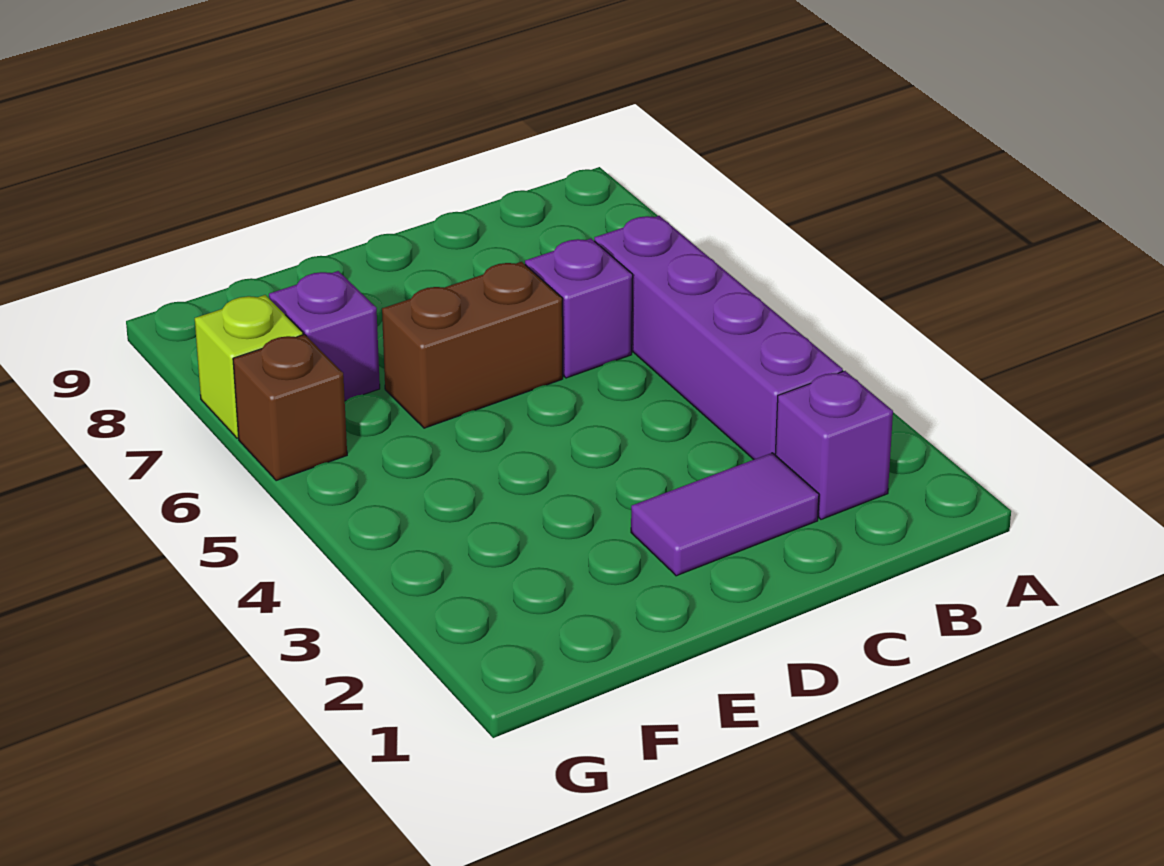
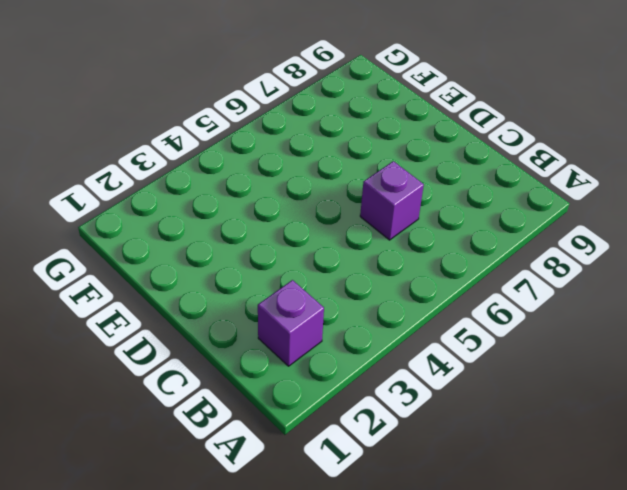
none -> purple brick B3:B6 level 1
none -> purple tile C2:D2 level 1

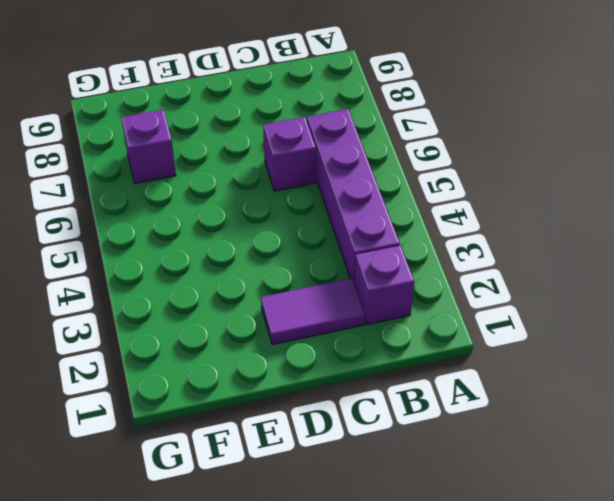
none -> brown brick D6:E6 level 1
none -> brown brick G6 level 1

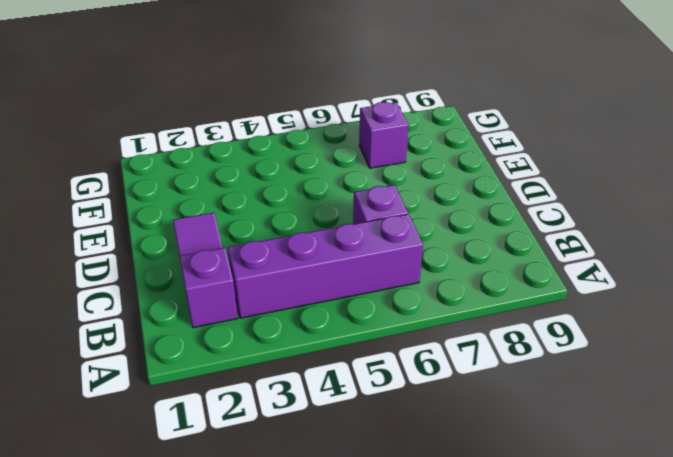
none -> brown brick D6:E6 level 1
none -> brown brick G6 level 1

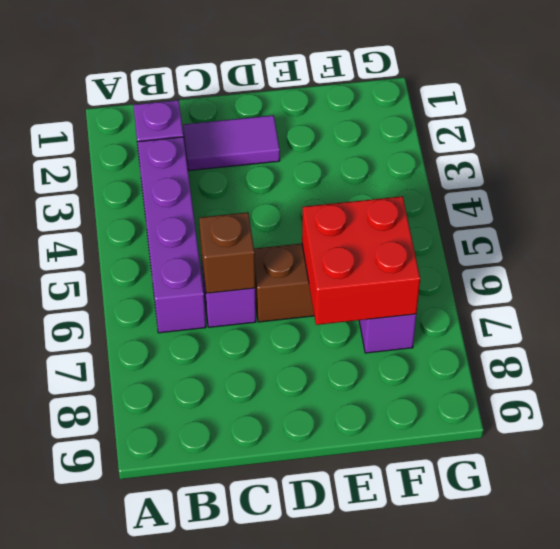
brown brick C6 level 2 -> brown brick G6 level 1
red brick E6:F7 level 2 -> none
none -> lime brick G7 level 1

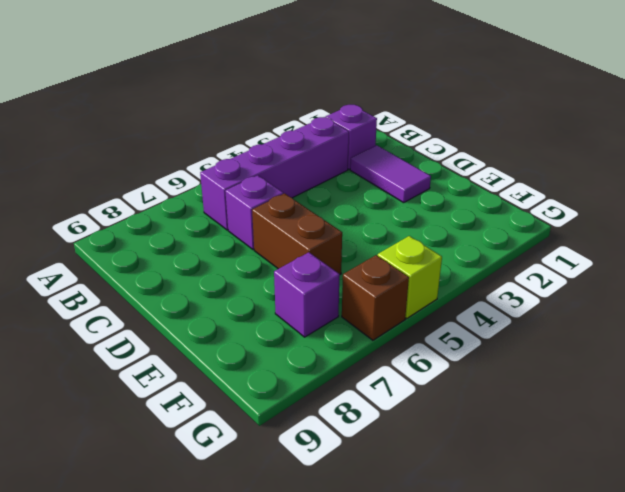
lime brick G5 level 1 -> lime brick G7 level 1

